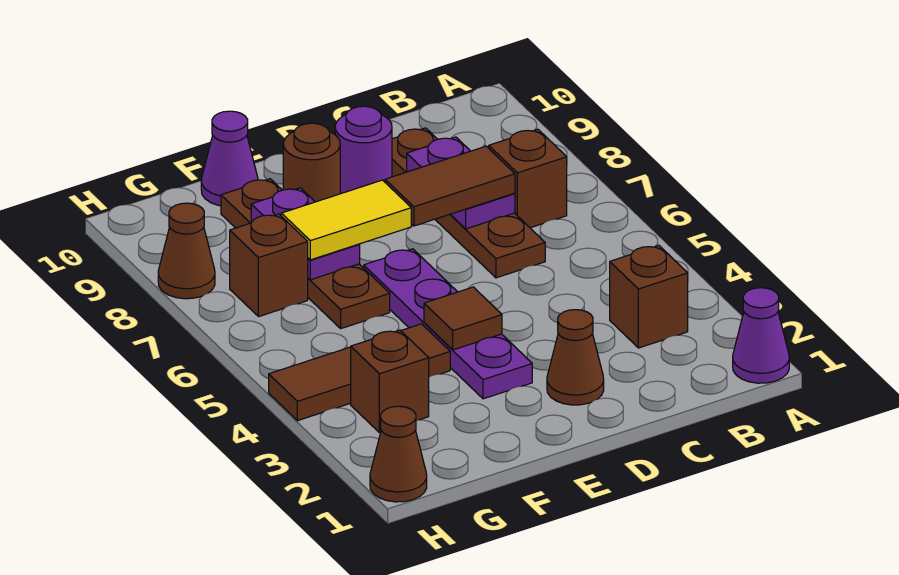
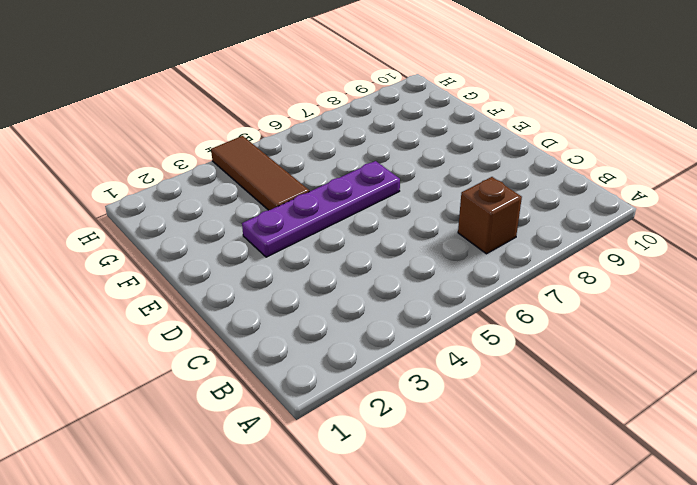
none -> purple cone A1 level 1
none -> brown brick B3 level 1
none -> brown plate C6:C9 level 1

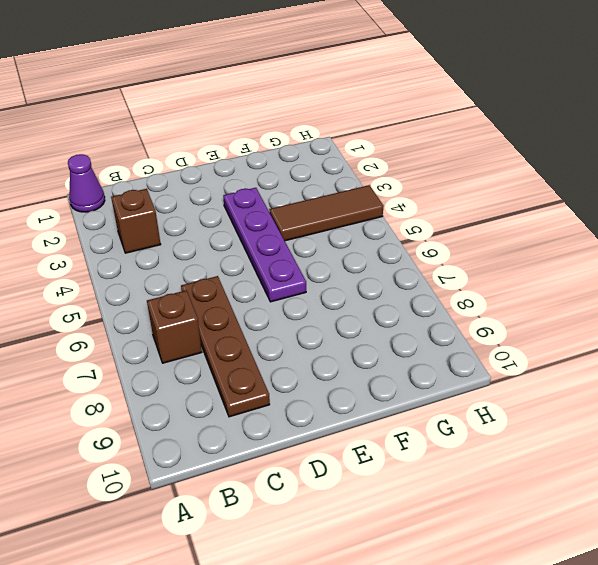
none -> brown cone D2 level 1
none -> purple round brick D9 level 1
none -> brown round brick E9 level 1

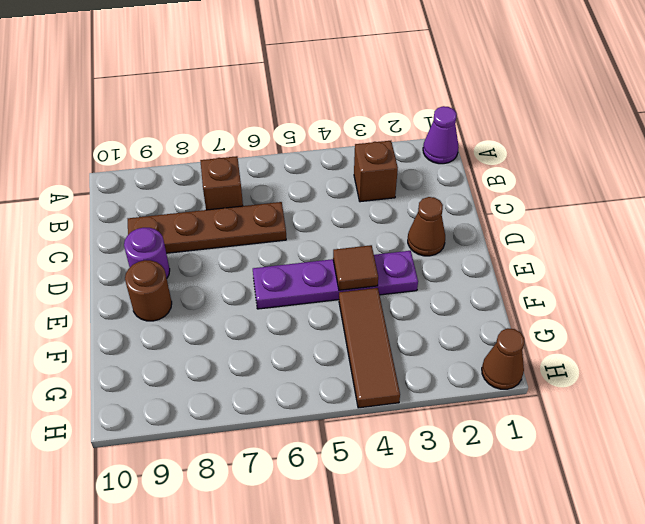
none -> brown plate F6:F9 level 1
none -> purple cone F10 level 1
none -> brown brick G3 level 1

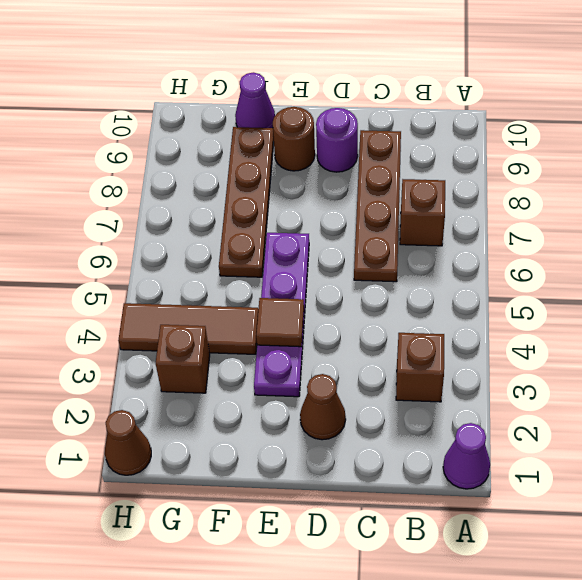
none -> brown brick G7 level 1
none -> brown cone H8 level 1
none -> purple plate C7:C8 level 2

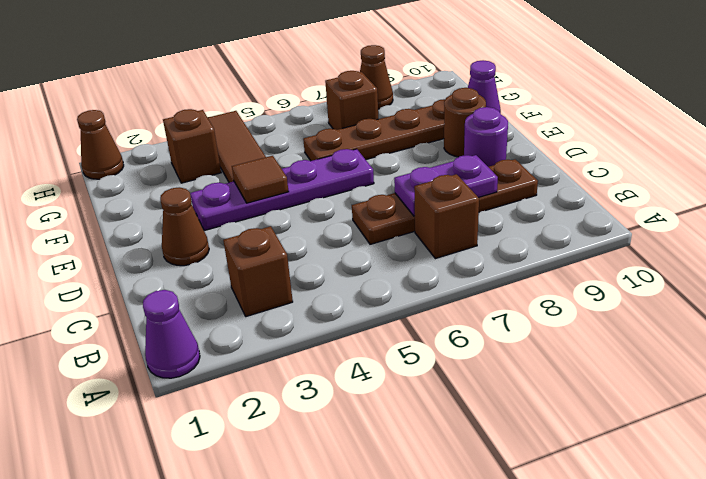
none -> purple plate F7:F8 level 2
none -> brown tile C7:D7 level 3
none -> yellow tile E7:F7 level 3

